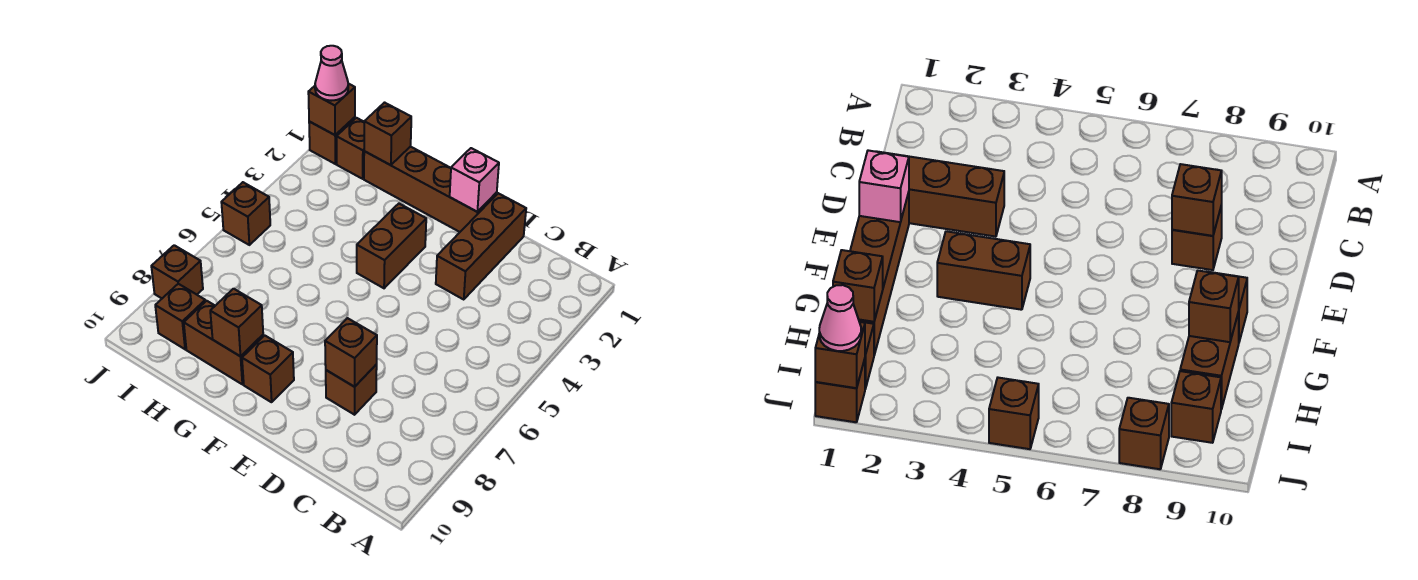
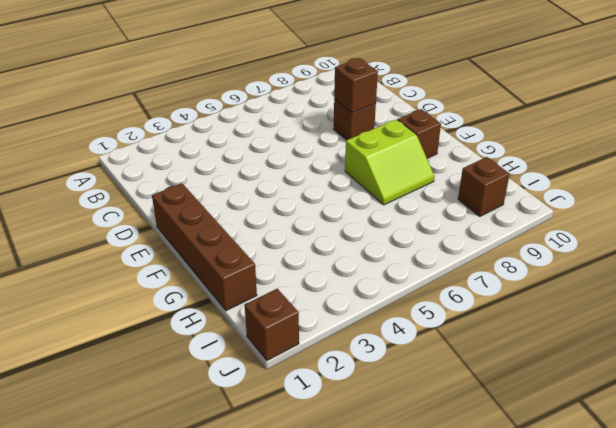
lime slope F7:G8 level 1 top F -> none
none -> brown brick D1:D3 level 1
none -> brown brick F3:F4 level 1
none -> brown brick G9:H9 level 1

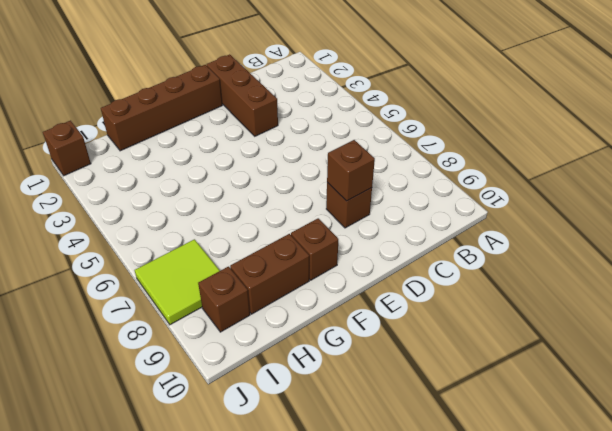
lime tile I7:J8 level 1 -> brown brick J8 level 1
none -> brown brick F3:F4 level 1
none -> brown brick I1 level 1
none -> brown brick J5 level 1

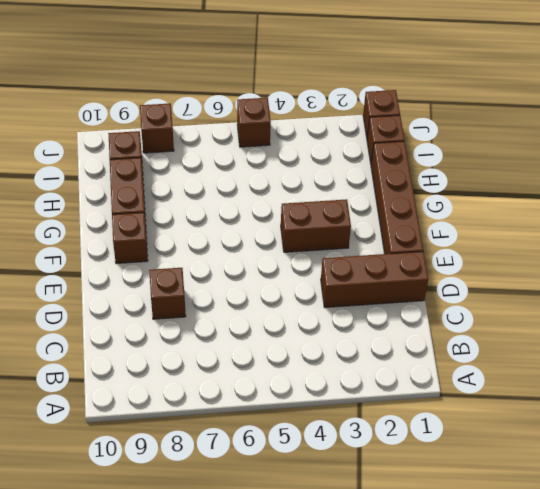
none -> brown brick D8 level 2
none -> pink brick E1 level 2
none -> brown brick G9 level 2

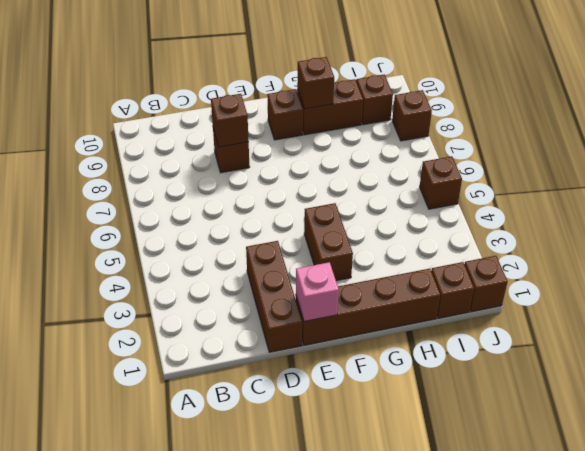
none -> brown brick H1 level 2
none -> brown brick J1 level 2
none -> pink cone J1 level 3

